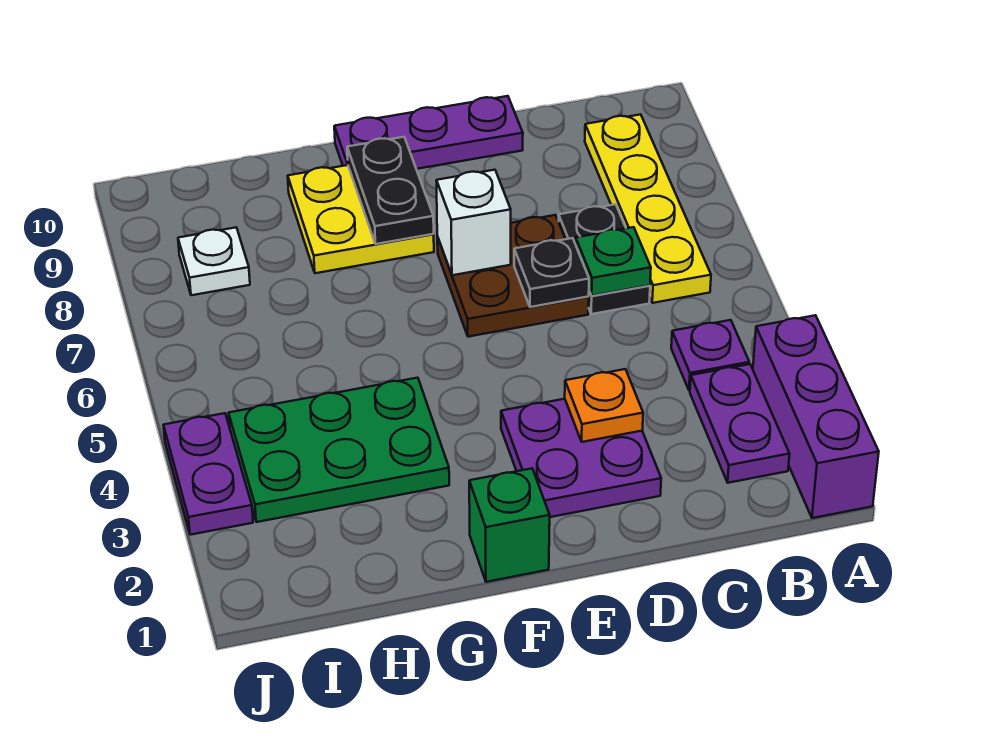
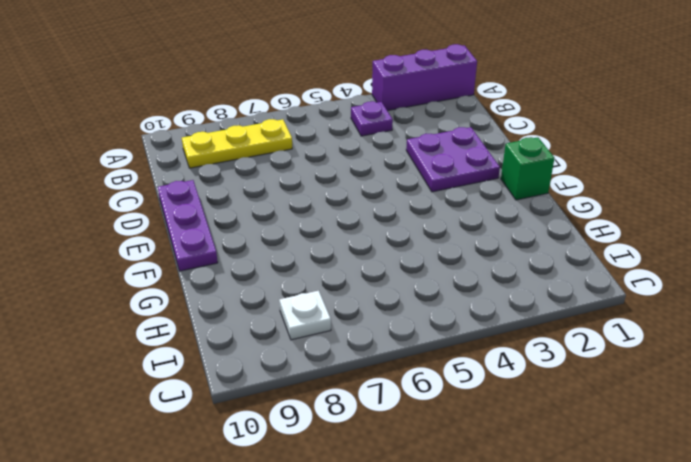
yellow plate B7:B9 level 1 -> yellow plate B6:B9 level 1
none -> purple plate B2:B3 level 1
none -> black plate C6:C7 level 1
none -> brown plate D6:E7 level 1

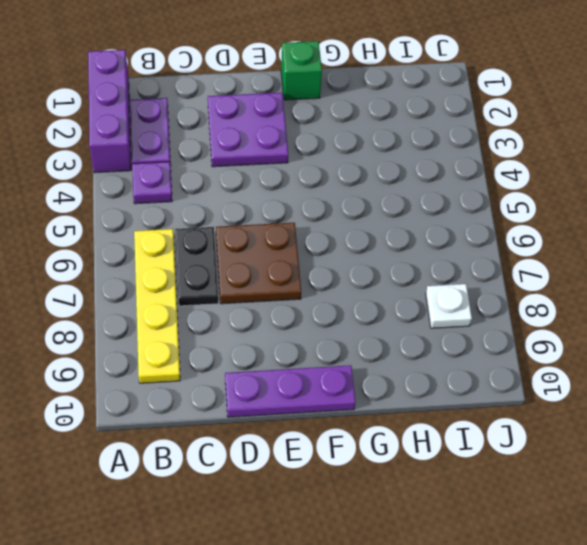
none -> yellow plate F8:G9 level 1
none -> green plate G3:I4 level 1
none -> purple plate J3:J4 level 1

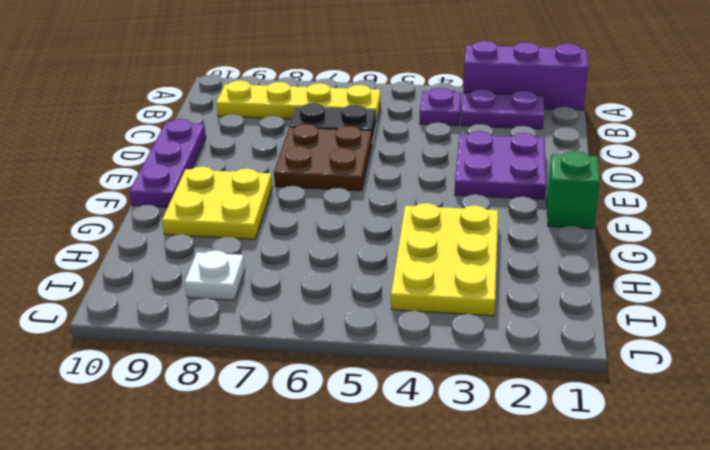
yellow plate G3:I4 level 1 -> green plate G3:I4 level 1
none -> purple plate J3:J4 level 1
none -> green plate C6 level 2
none -> orange plate D3 level 2

